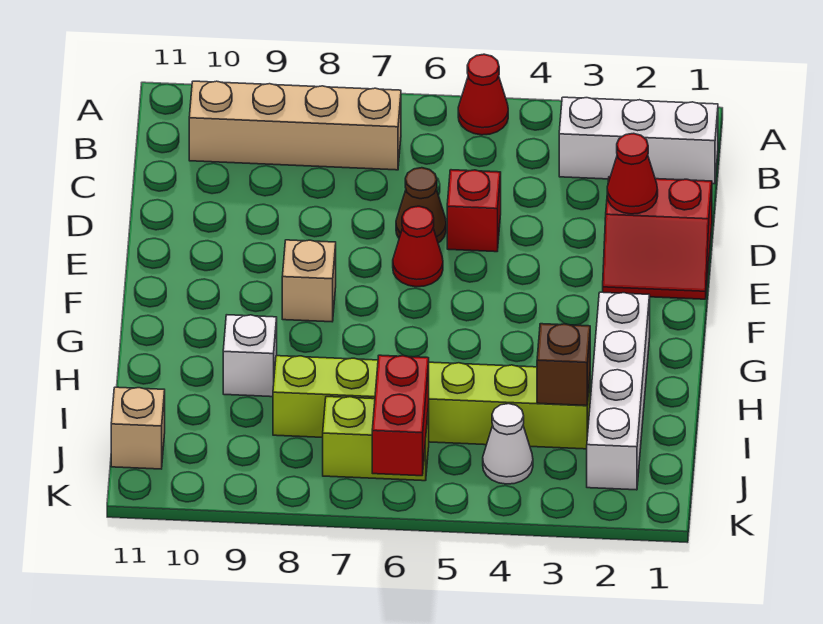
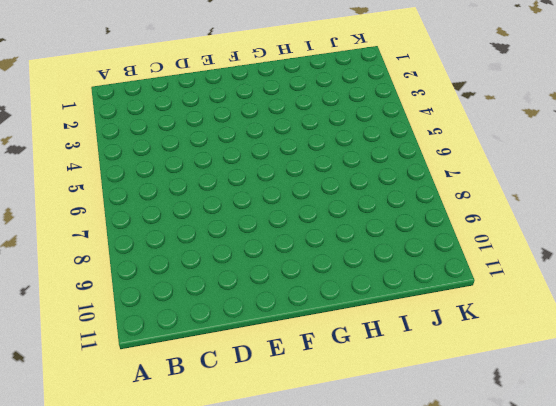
none -> red cone A5 level 1
none -> white brick B1:B3 level 1
none -> tan brick B7:B10 level 1

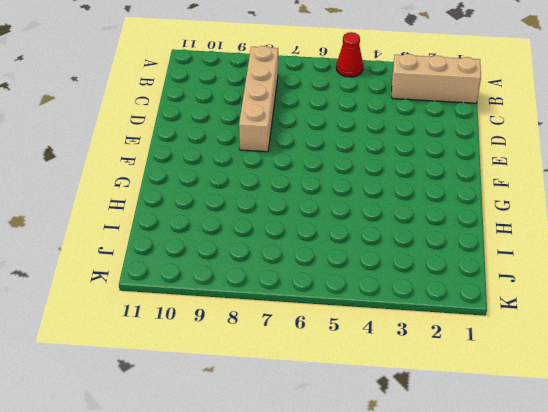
tan brick B1:B3 level 1 -> white brick B1:B3 level 1
tan brick B8:E8 level 1 -> tan brick B7:B10 level 1
none -> red slope D1:E2 level 1 top D
none -> red brick D5 level 1
none -> brown cone D6 level 1

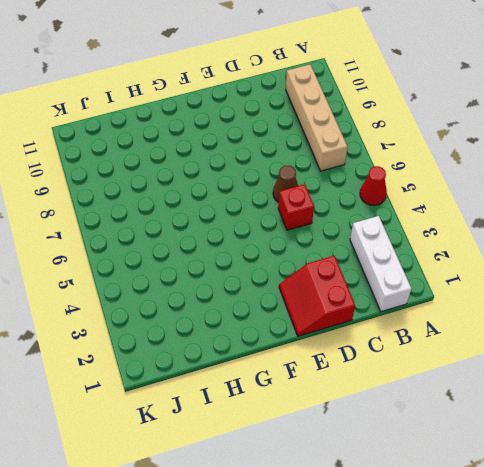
none -> red cone E6 level 1
none -> tan brick F8 level 1
none -> white brick G2:J2 level 1

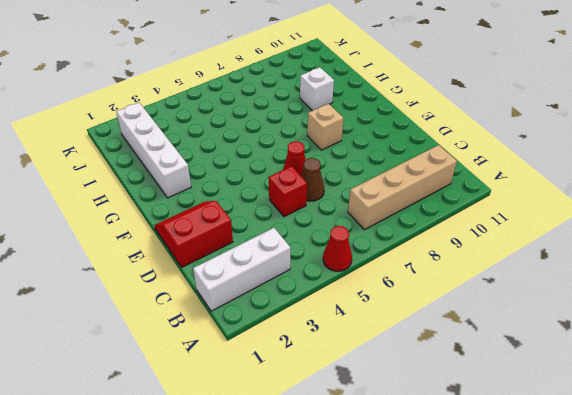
none -> lime brick I3:I8 level 1
none -> white cone J4 level 1
none -> lime brick J6:J7 level 1

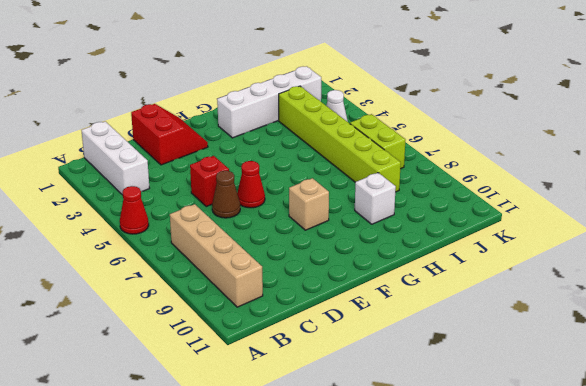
none -> tan brick J11 level 1
none -> red cone D2 level 2
none -> brown brick I3 level 2

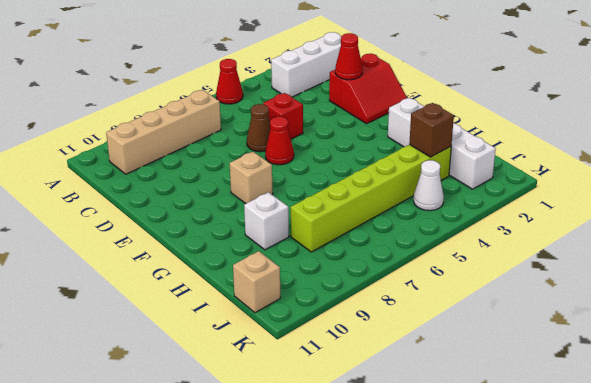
none -> lime brick J6:J7 level 1
none -> red brick J6:K6 level 2

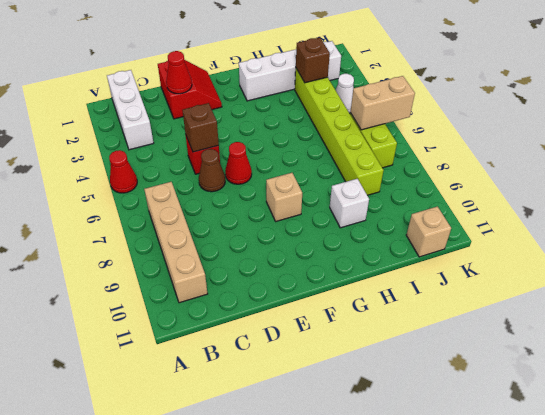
brown brick D5 level 2 -> none
tan brick J6:K6 level 2 -> red brick J6:K6 level 2

